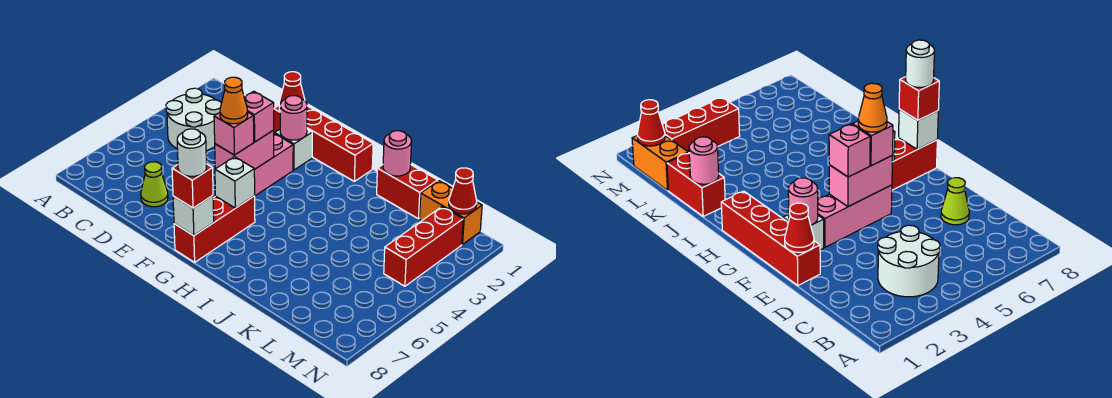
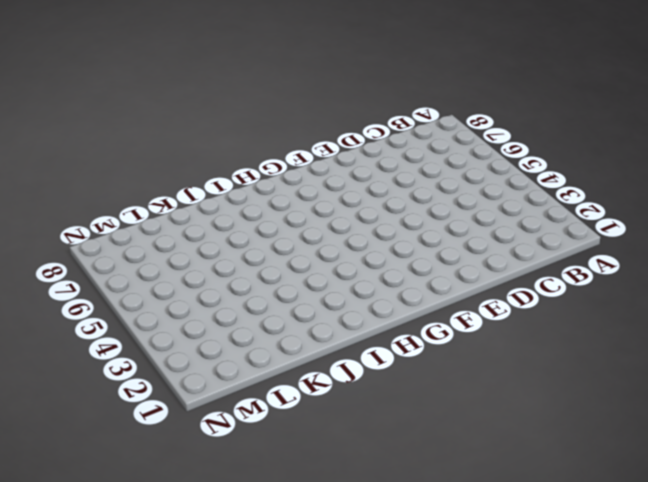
none -> white round brick B3:C4 level 1
none -> lime cone D7 level 1
none -> red brick E1:H1 level 1

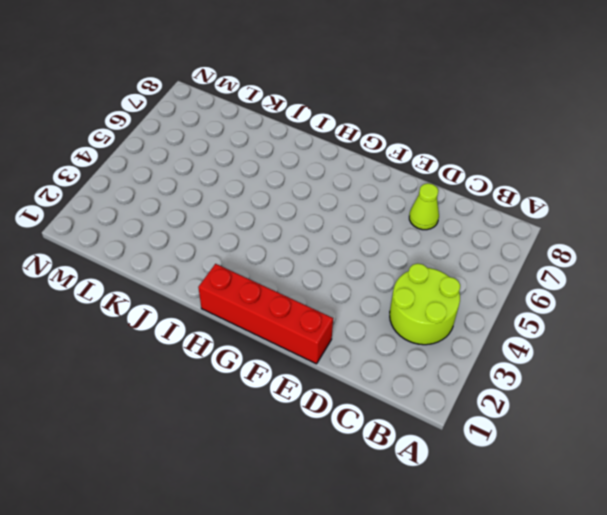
lime round brick B3:C4 level 1 -> white round brick B3:C4 level 1
none -> white brick F2 level 1
none -> pink brick F3:F5 level 1
none -> red brick G6:G8 level 1

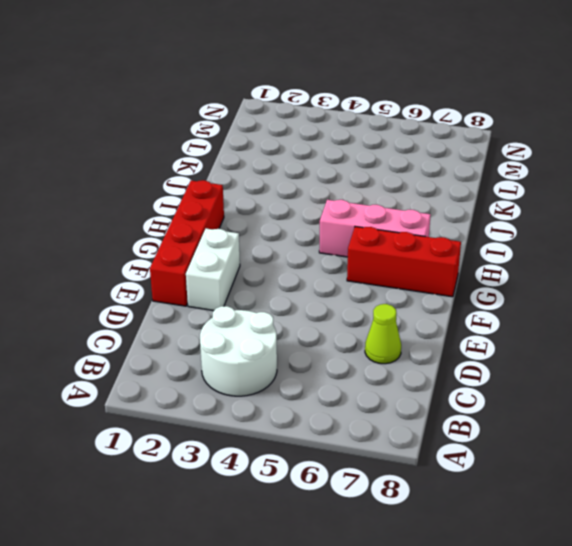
white brick E2:F2 level 1 -> white brick F2 level 1
pink brick H5:H7 level 1 -> pink brick F3:F5 level 1
none -> red brick J1:K1 level 1
none -> orange brick L1:M1 level 1
none -> red brick M2:M4 level 1

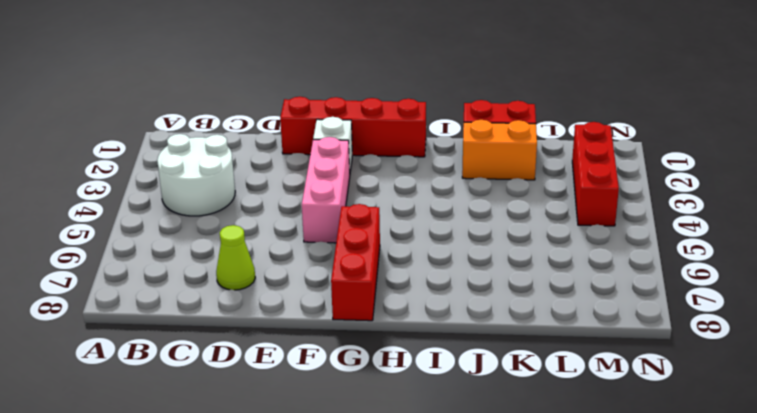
orange brick J2:K2 level 1 -> orange brick L1:M1 level 1
none -> red cone E1 level 2
none -> pink round brick F2 level 2
none -> pink brick F4:F5 level 2

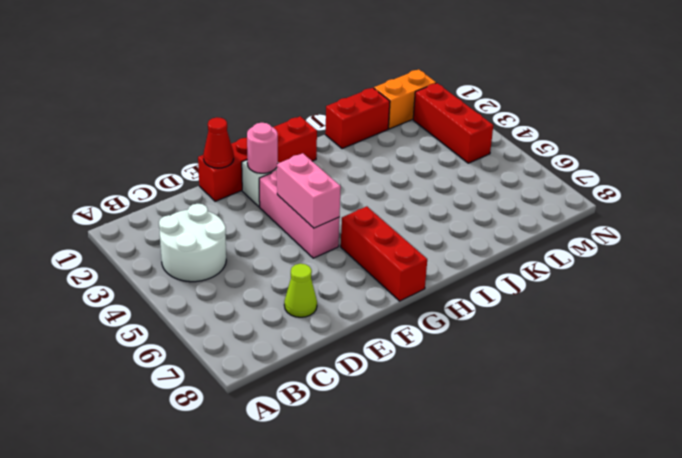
none -> white brick G6 level 2
none -> white brick G8 level 2
none -> pink round brick J1 level 2

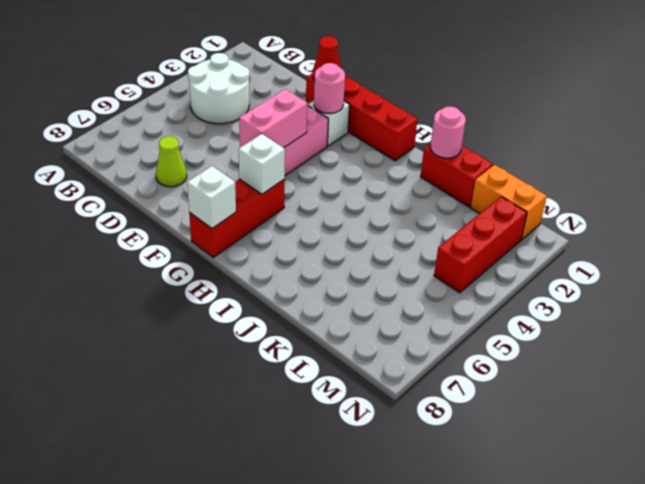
none -> red cone M1 level 2
none -> pink brick F4 level 3
none -> pink brick F5 level 3

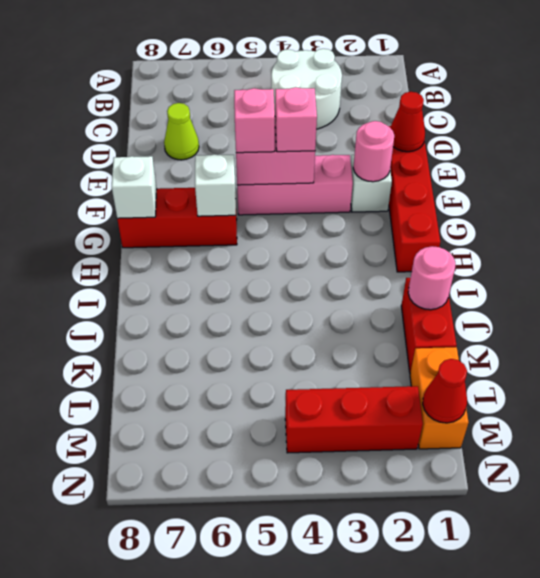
none -> red brick G8 level 3
none -> orange cone F5 level 4
none -> white round brick G8 level 4

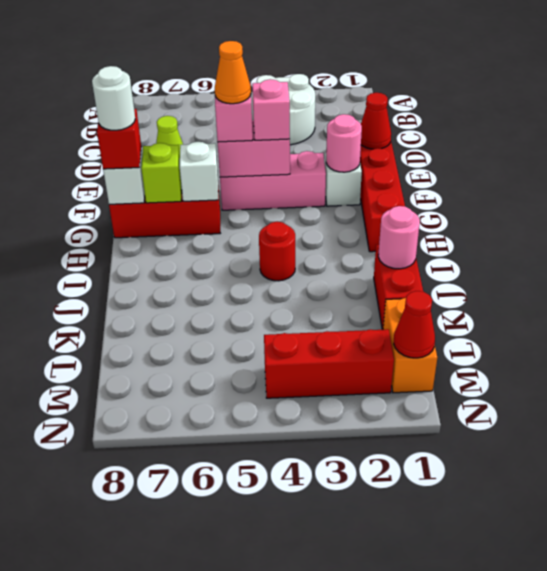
lime brick G7 level 2 -> none
red round brick I4 level 1 -> none

